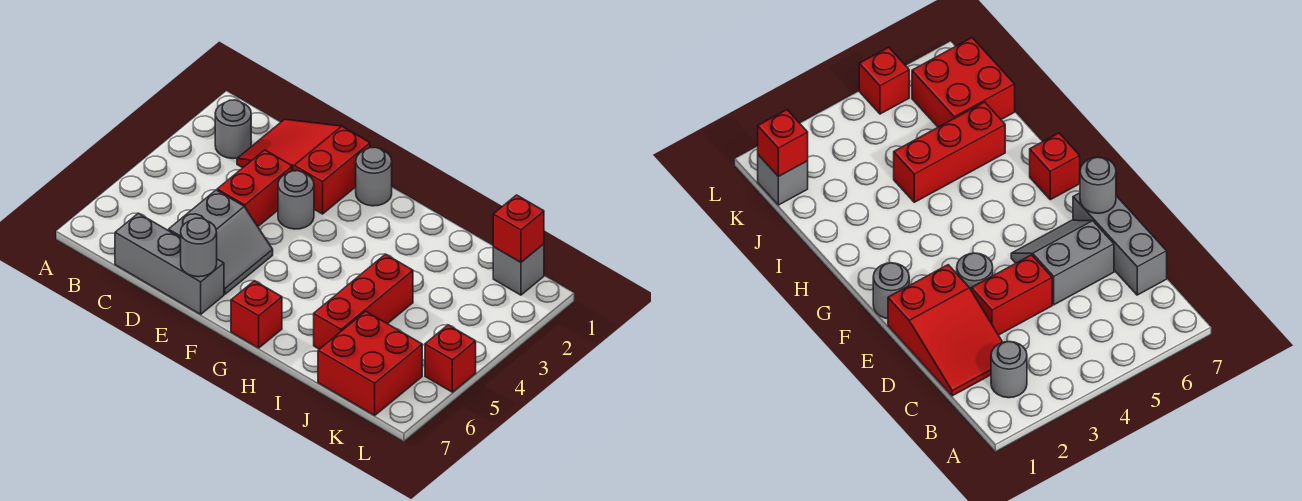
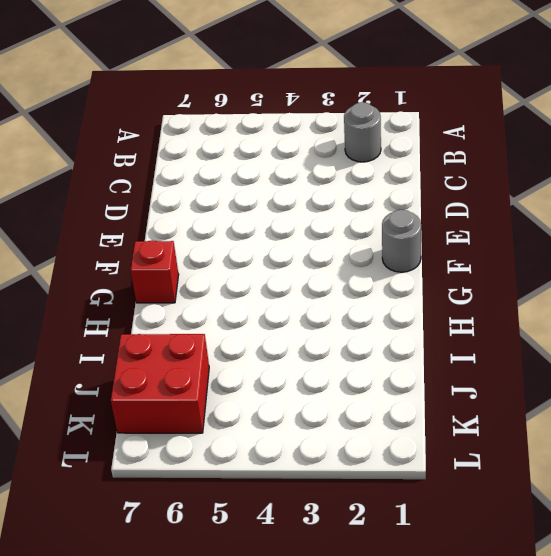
none -> red slope C1:E2 level 1 top E
none -> grey brick C7:E7 level 1
none -> red brick D3:D4 level 1

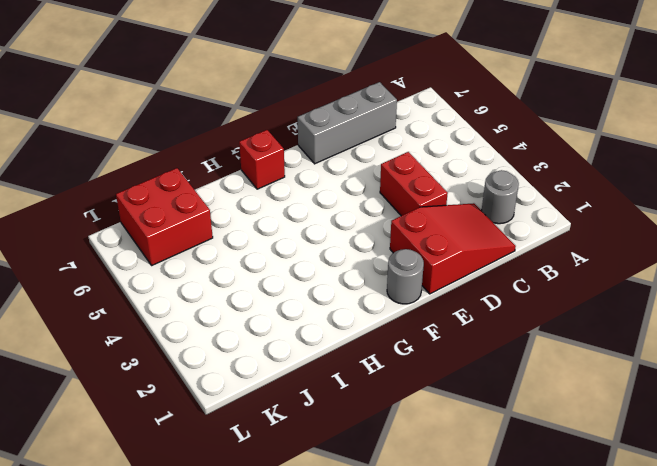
none -> grey slope D5:E6 level 1 top D
none -> grey round brick E3 level 1
none -> red brick I4:I6 level 1

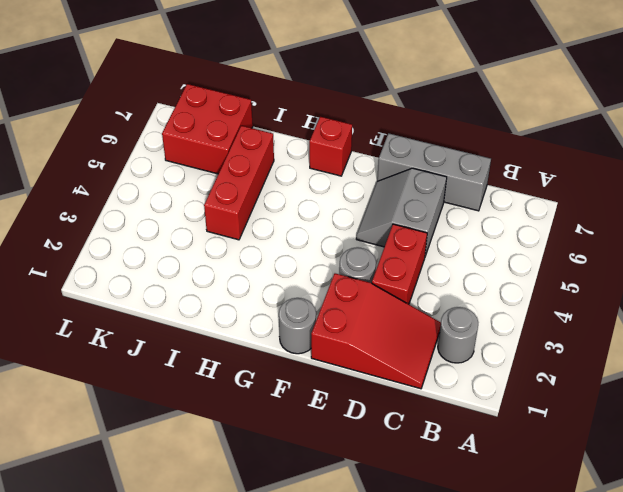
none -> grey brick K1 level 1
none -> red brick L5 level 1
none -> grey round brick E7 level 2

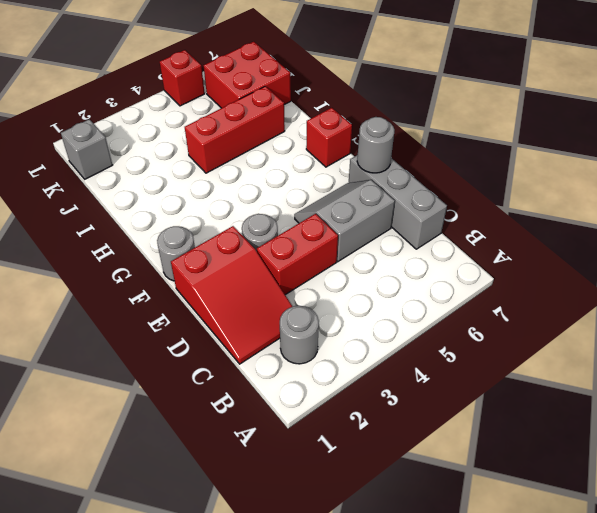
none -> red brick K1 level 2

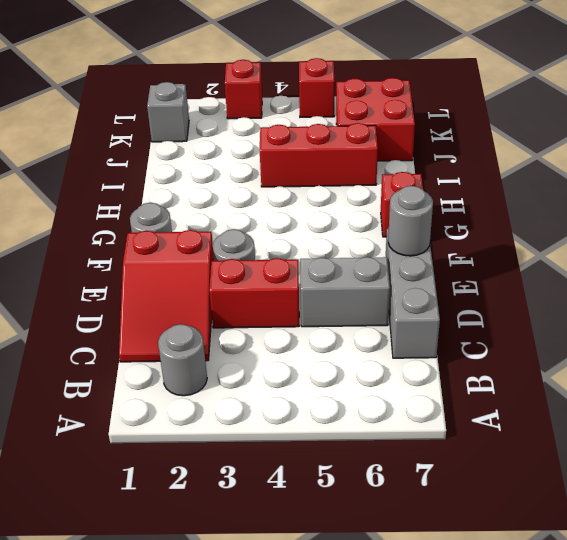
red brick L3 level 1 -> red brick K1 level 2

